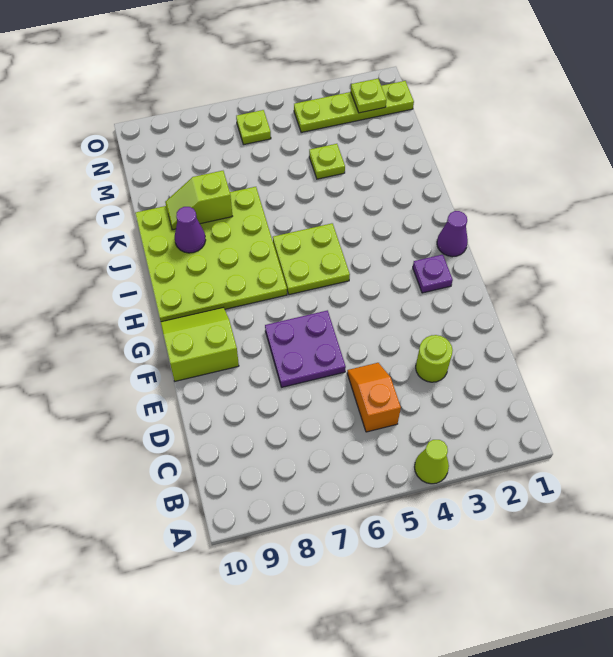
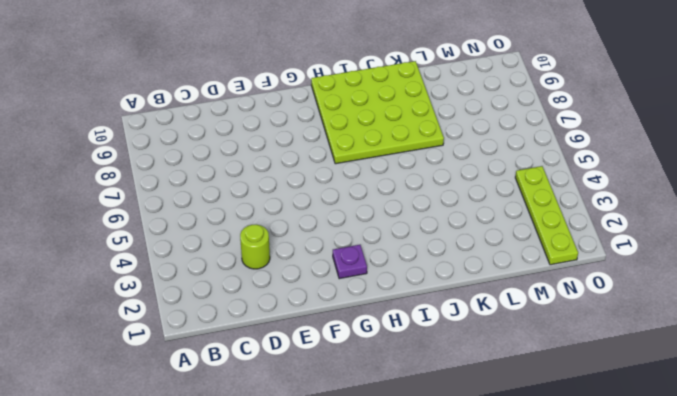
none -> lime cone A4 level 1
none -> orange slope C5:D5 level 1 top C
none -> purple plate E6:F7 level 1

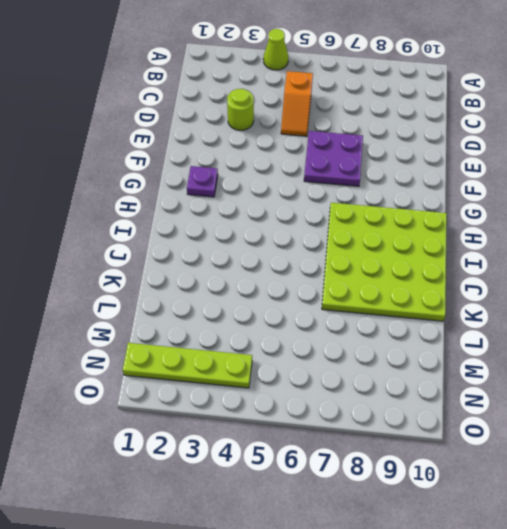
none -> lime slope F9:G10 level 1 top F
none -> purple cone H1 level 1
none -> lime plate H5:I6 level 1

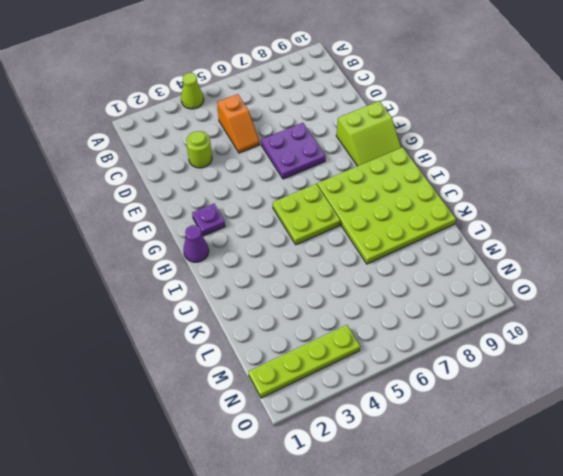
none -> lime plate L4 level 1
none -> lime plate N6 level 1
none -> purple cone J9 level 2

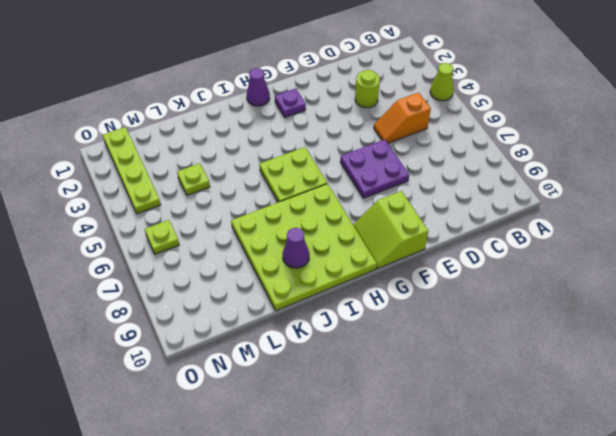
none -> lime slope K8:K9 level 2 top 8
none -> lime plate N2 level 2

